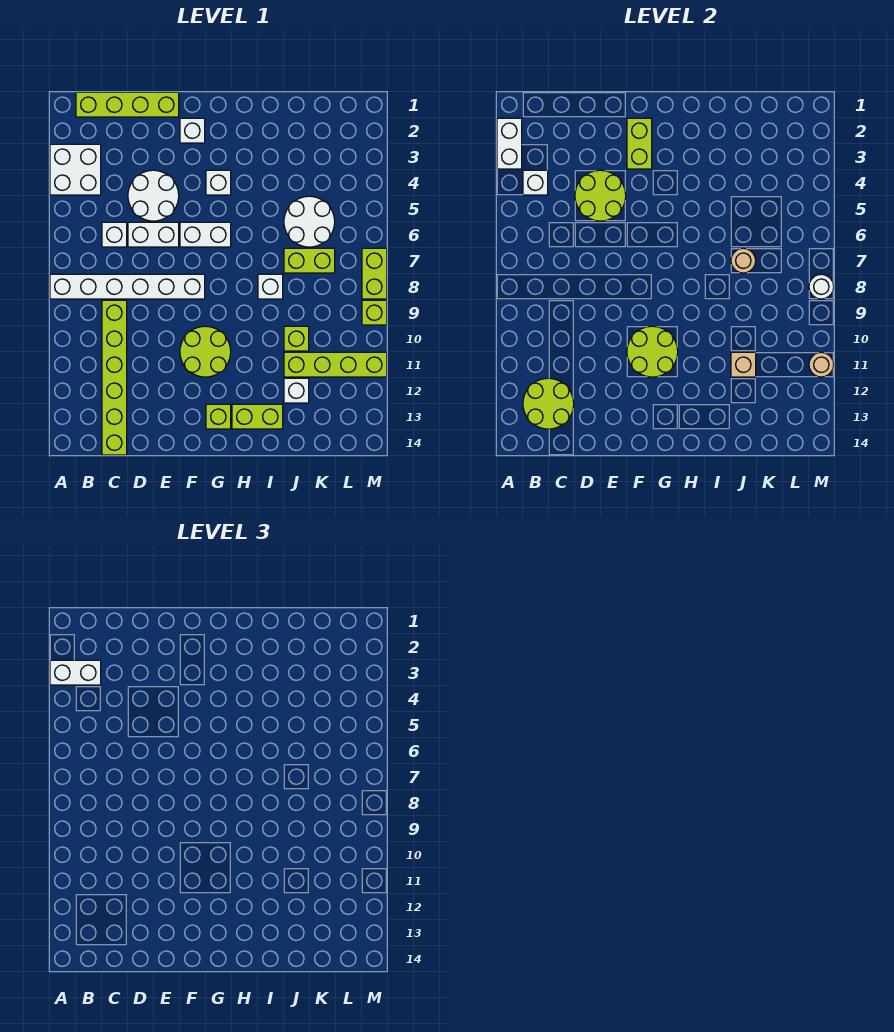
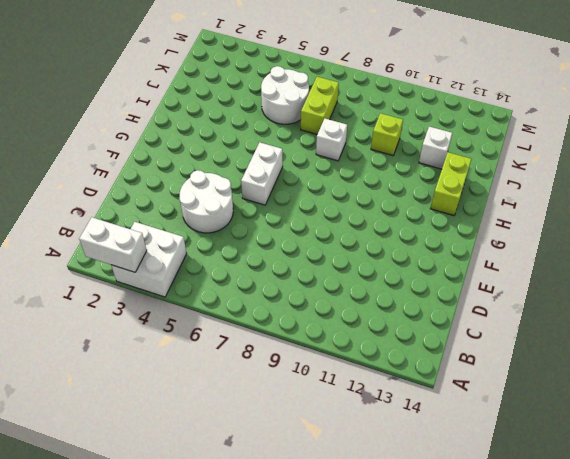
none -> white brick A8:F8 level 1
none -> lime brick B1:E1 level 1
none -> white brick C6 level 1
none -> lime brick C9:C14 level 1

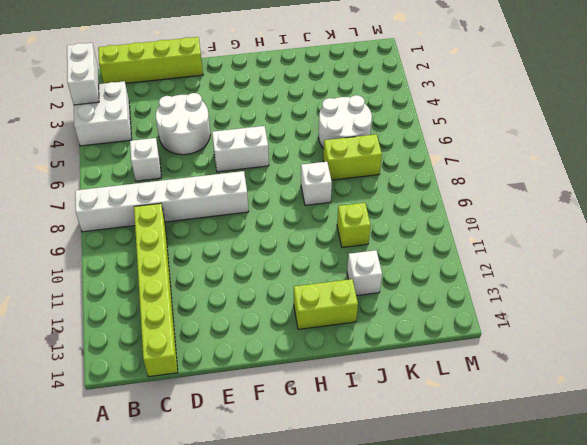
none -> white brick D6:E6 level 1
none -> white brick F2 level 1
none -> lime round brick F10:G11 level 1
none -> white brick G4 level 1

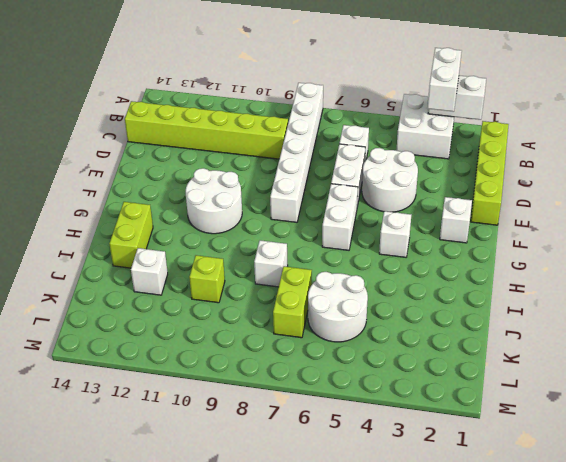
white round brick F10:G11 level 1 -> lime round brick F10:G11 level 1
none -> lime brick G13 level 1
none -> lime brick J11:M11 level 1
none -> lime brick M7:M8 level 1
none -> lime brick M9 level 1

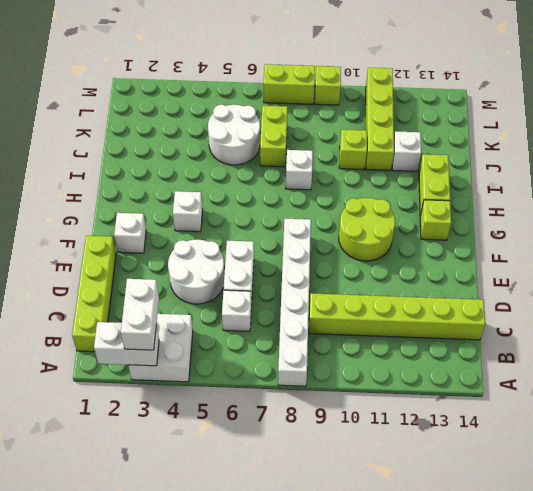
none -> white brick F6:G6 level 1
none -> white brick B4 level 2
none -> lime round brick B12:C13 level 2
none -> lime round brick D4:E5 level 2

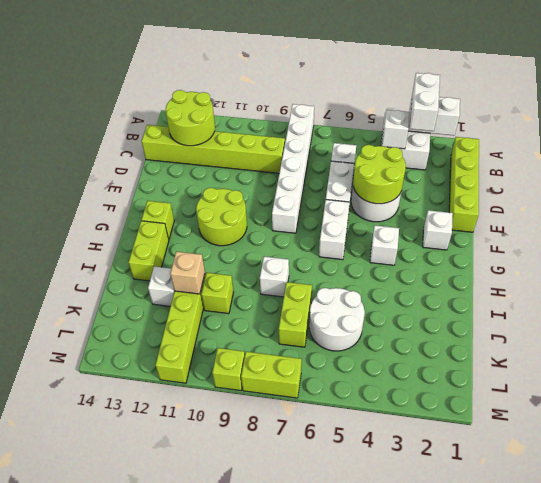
none -> lime brick F2:F3 level 2
none -> lime round brick F10:G11 level 2
none -> tan round brick J7 level 2
none -> white round brick M8 level 2

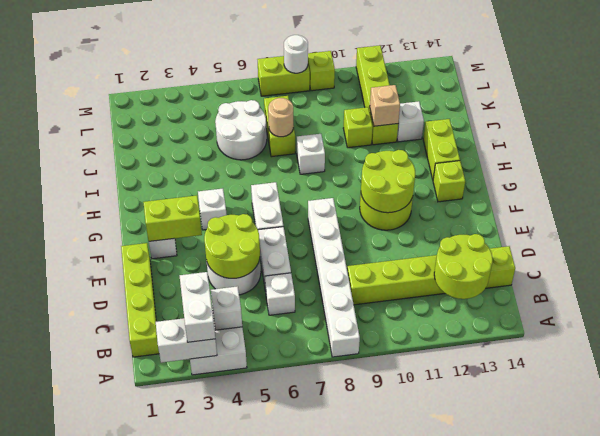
none -> tan round brick M11 level 2

